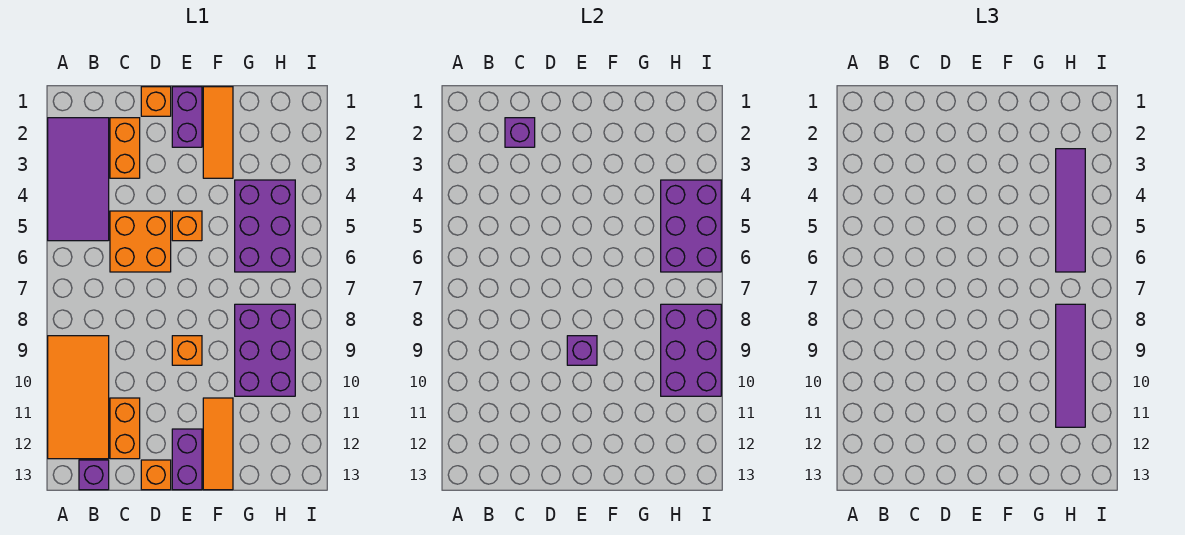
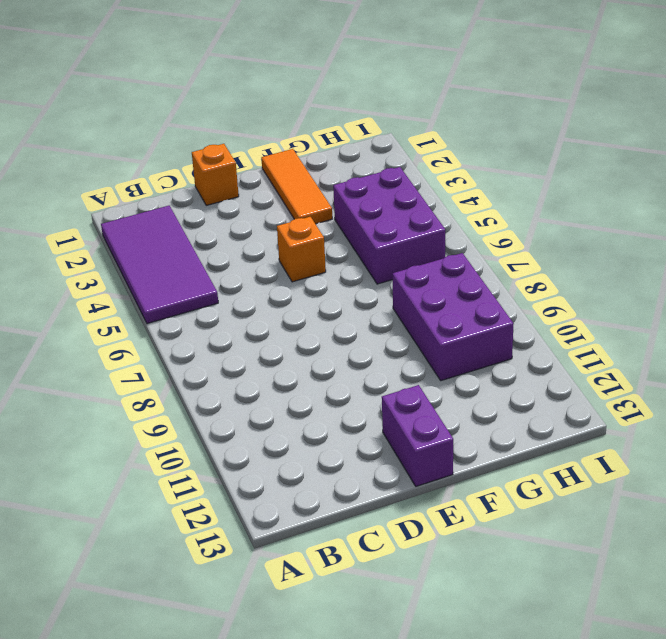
none -> orange tile A9:B12 level 1
none -> purple brick B13 level 1
none -> orange brick C2:C3 level 1

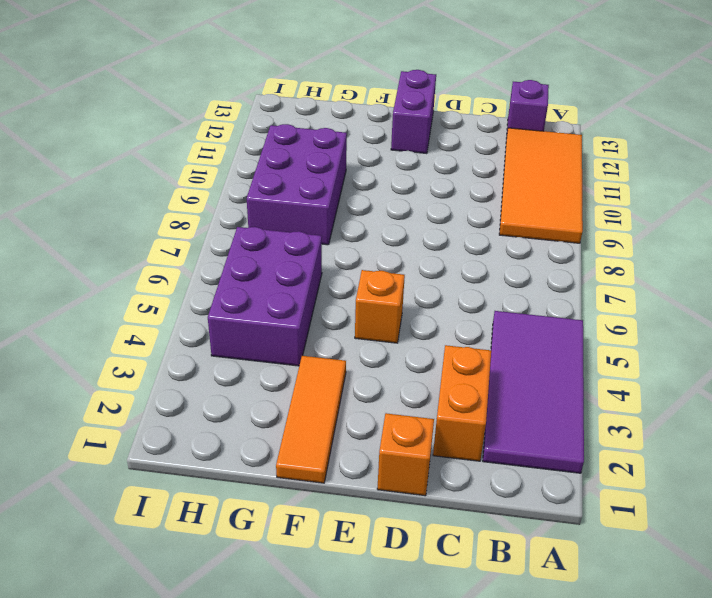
none -> orange brick C5:D6 level 1
none -> orange brick C11:C12 level 1
none -> orange brick D13 level 1

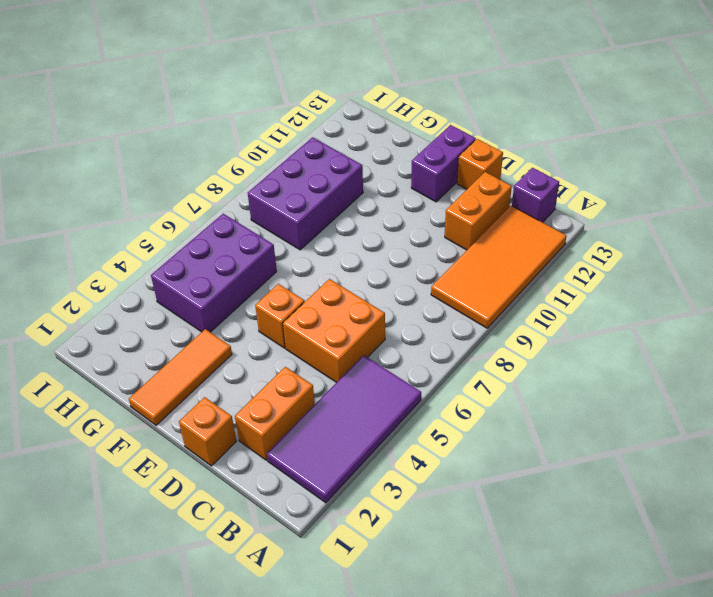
none -> purple brick E1:E2 level 1
none -> orange brick E9 level 1
none -> orange tile F11:F13 level 1

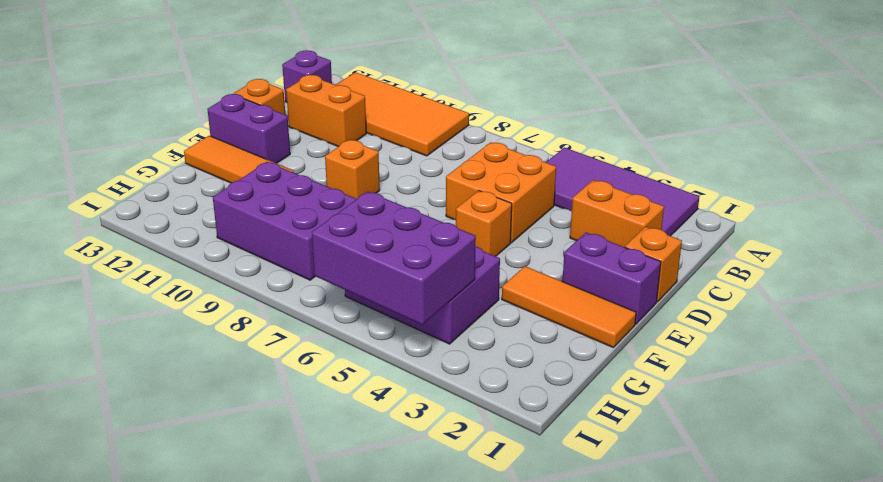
none -> purple brick C2 level 2
none -> purple brick E9 level 2
none -> purple brick H8:I10 level 2

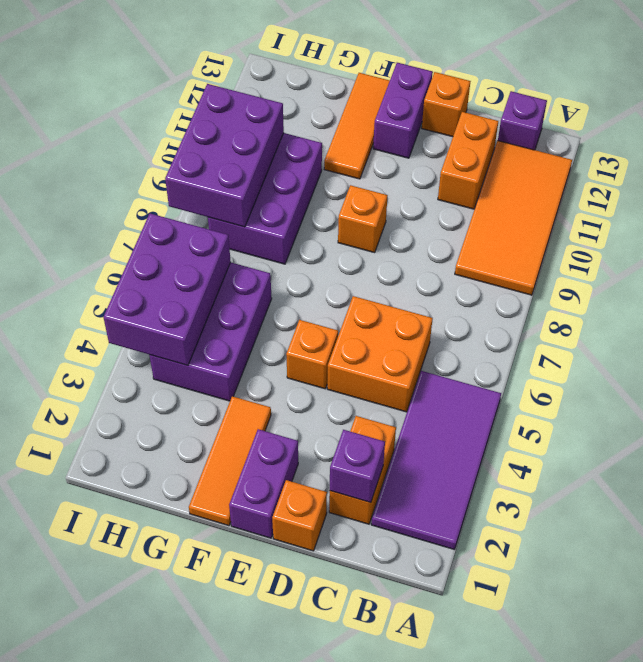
none -> purple brick E9 level 2
none -> purple tile H3:H6 level 3
none -> purple tile H8:H11 level 3

